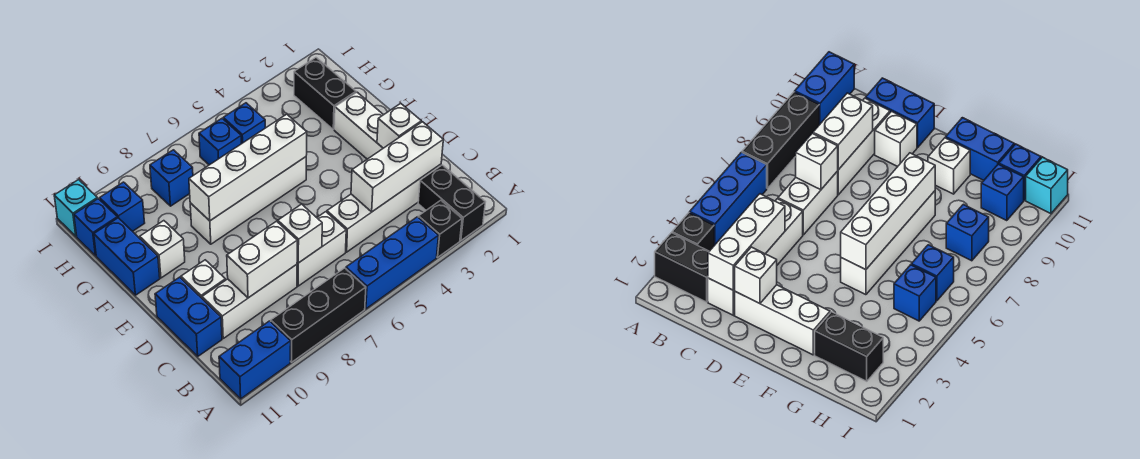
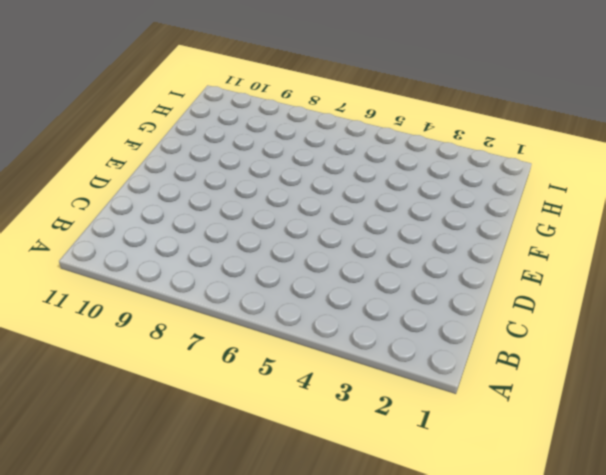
none -> black brick A2:B2 level 1
none -> black brick A3 level 1
none -> blue brick A4:A6 level 1

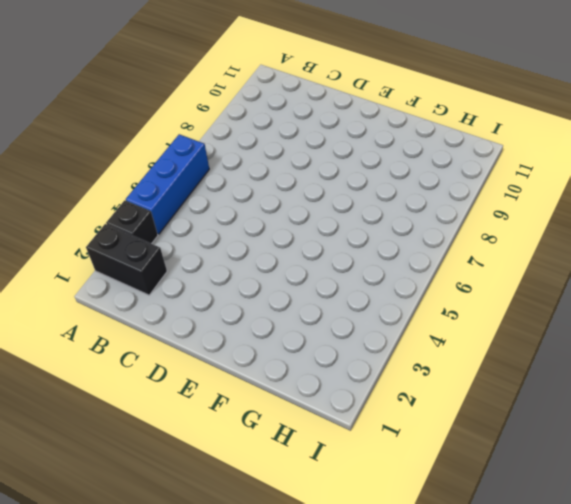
none -> black brick A7:A9 level 1
none -> blue brick A10:A11 level 1
none -> white brick C2:C5 level 1

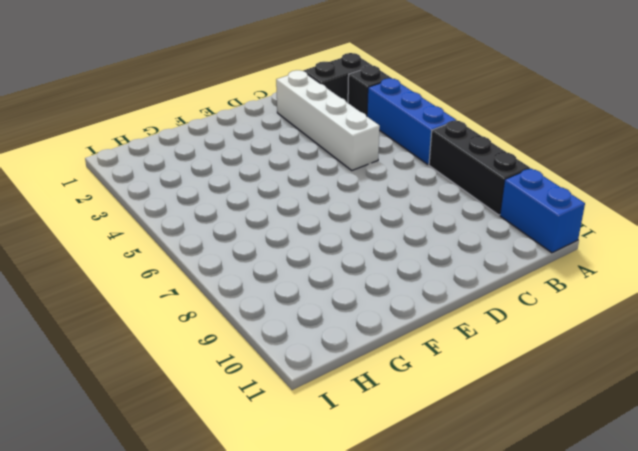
none -> white brick C6:C7 level 1
none -> white brick C8:C10 level 1
none -> blue brick C11:D11 level 1

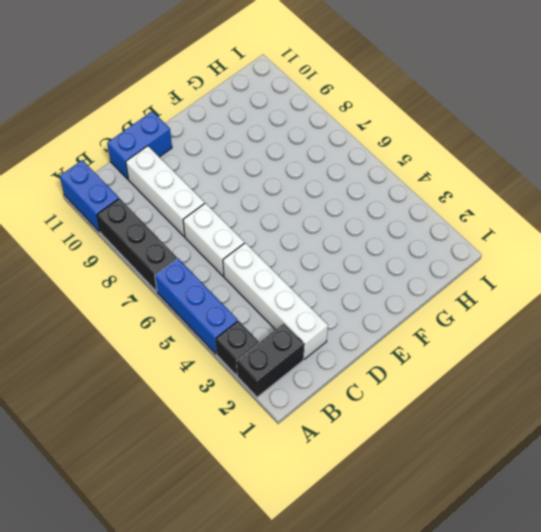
none -> white brick D2:F2 level 1
none -> white brick D10 level 1
none -> white brick F5:F8 level 1

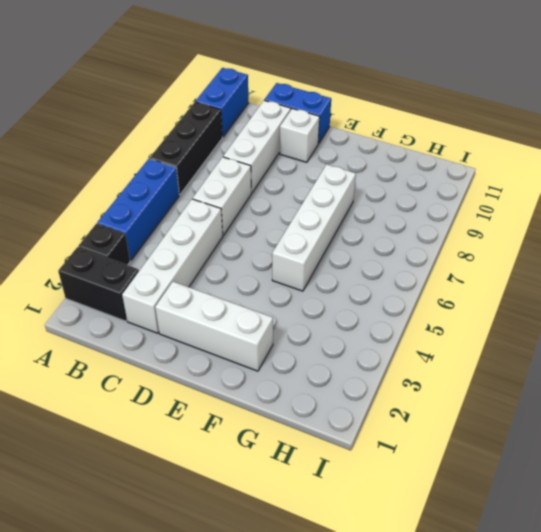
none -> white brick F10 level 1
none -> blue brick F11:G11 level 1
none -> black brick G2:H2 level 1

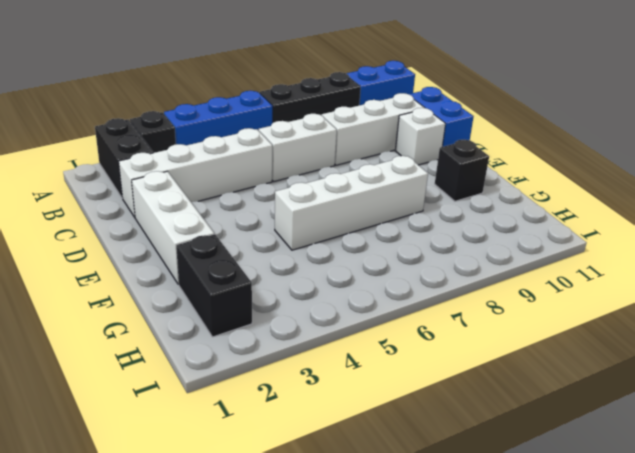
black brick F10 level 1 -> white brick F10 level 1
none -> blue brick F11:G11 level 1
none -> blue brick H5 level 1
none -> blue brick H6 level 1

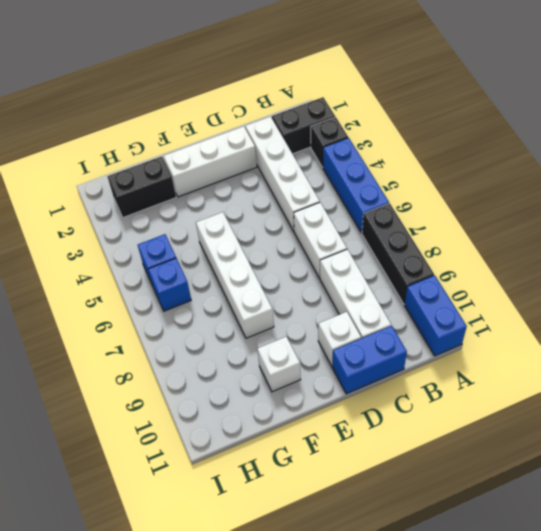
none -> blue brick F11:G11 level 1
none -> blue brick H8 level 1
none -> blue brick H10 level 1

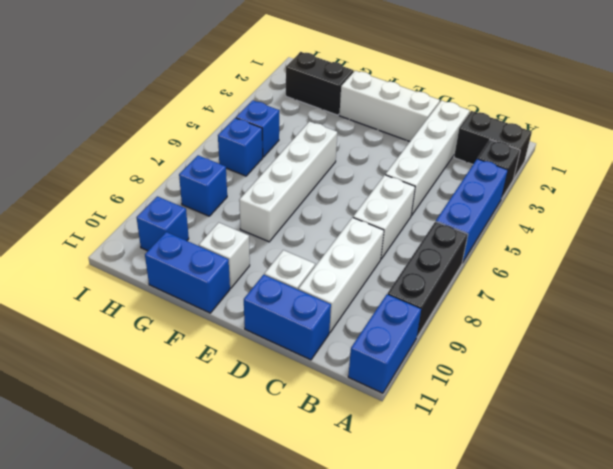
none -> blue brick H11 level 1
none -> cyan brick I11 level 1
none -> white brick C2:C4 level 2

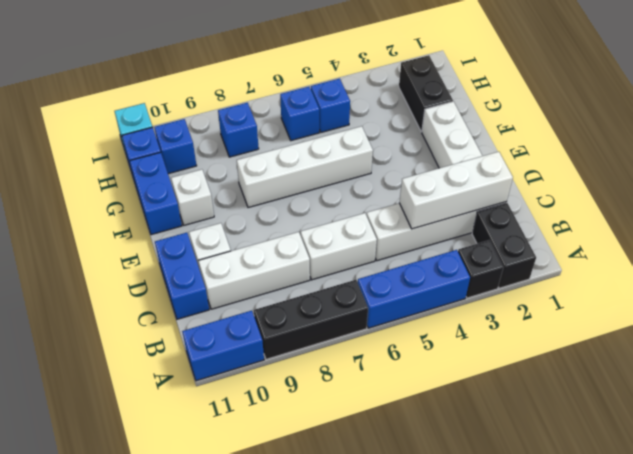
none -> white brick C7 level 2
none -> white brick C8:C9 level 2
none -> white brick D2 level 2

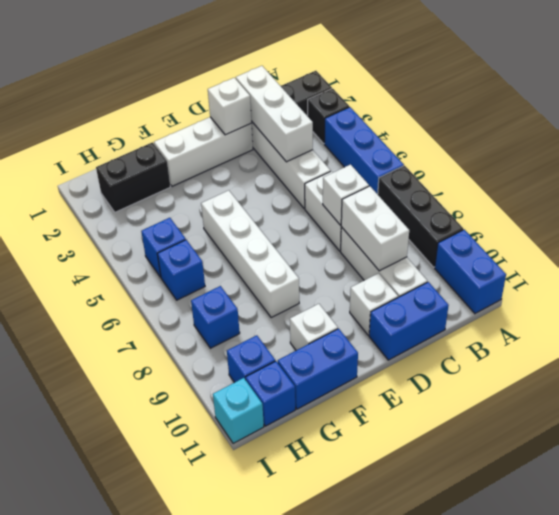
none -> white brick F5:F8 level 2

